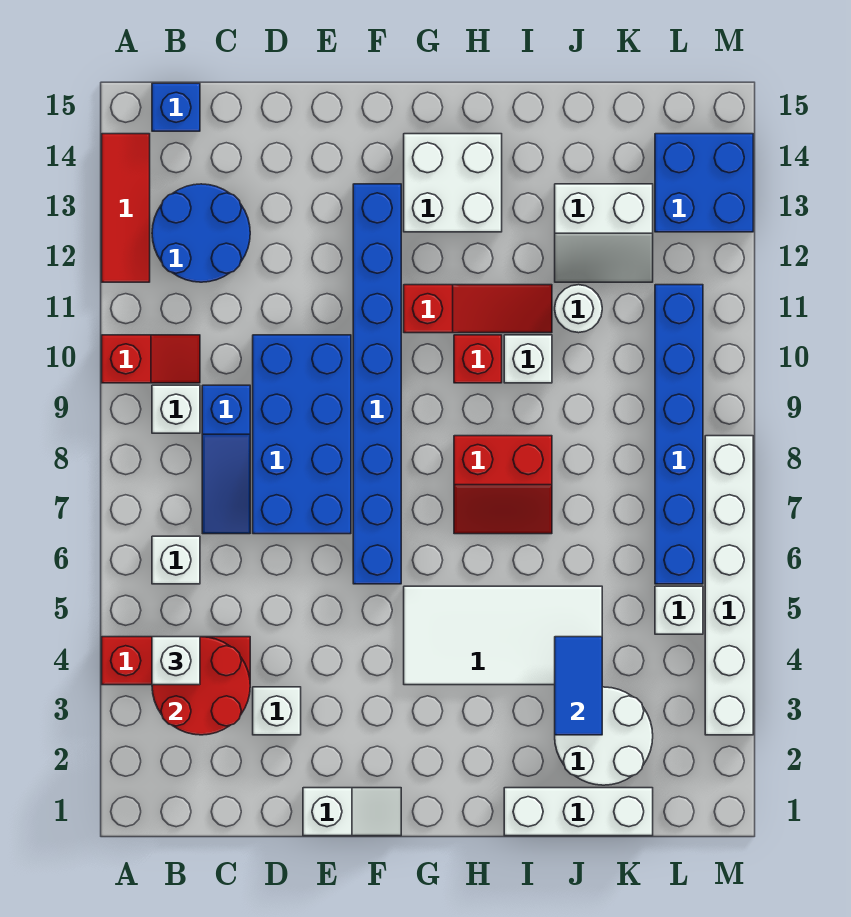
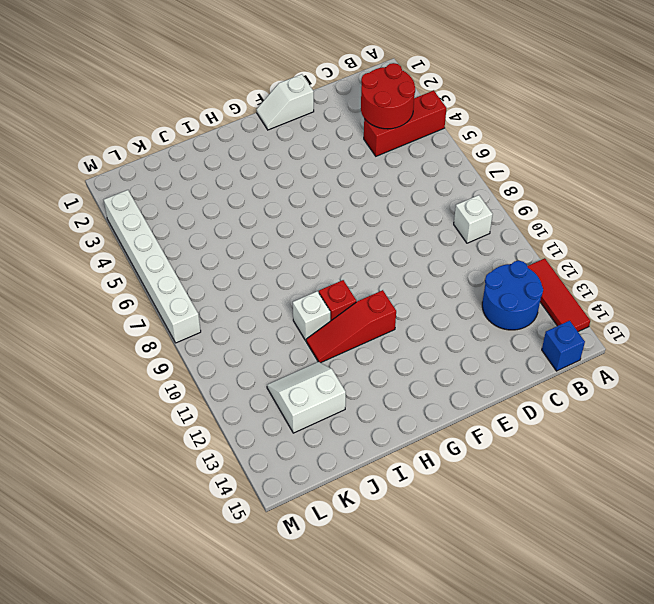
none -> red slope A10:B10 level 1 top A
none -> white brick B6 level 1
none -> blue slope C7:C9 level 1 top 9

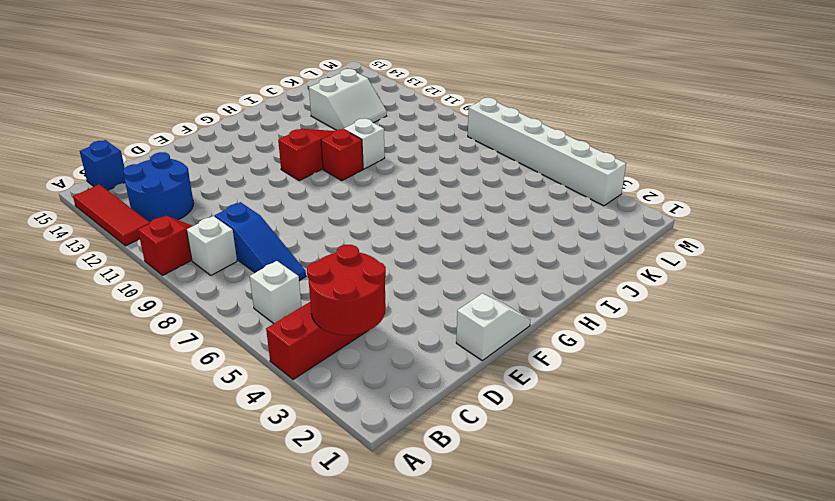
none -> white brick D3 level 1
none -> blue brick D7:E10 level 1
none -> blue brick F6:F13 level 1

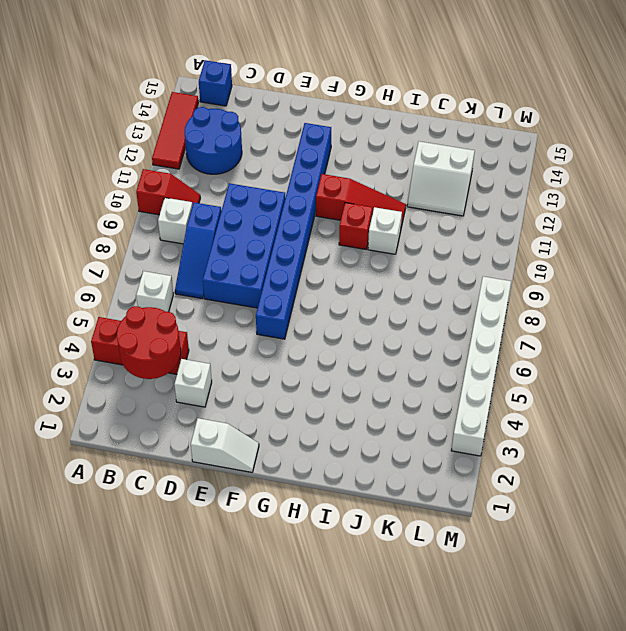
none -> white tile G4:J5 level 1
none -> white brick G13:H14 level 1
none -> red slope H7:I8 level 1 top 8

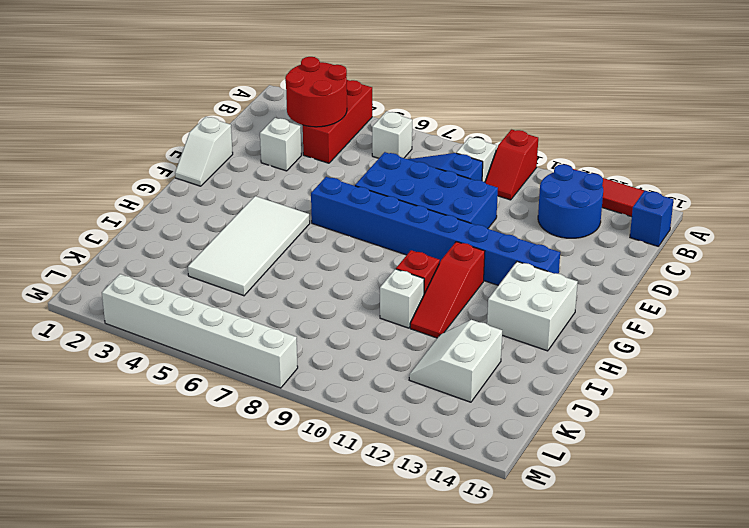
none -> red slope H7:I8 level 1 top 8
none -> white brick I1:K1 level 1
none -> white round brick J2:K3 level 1

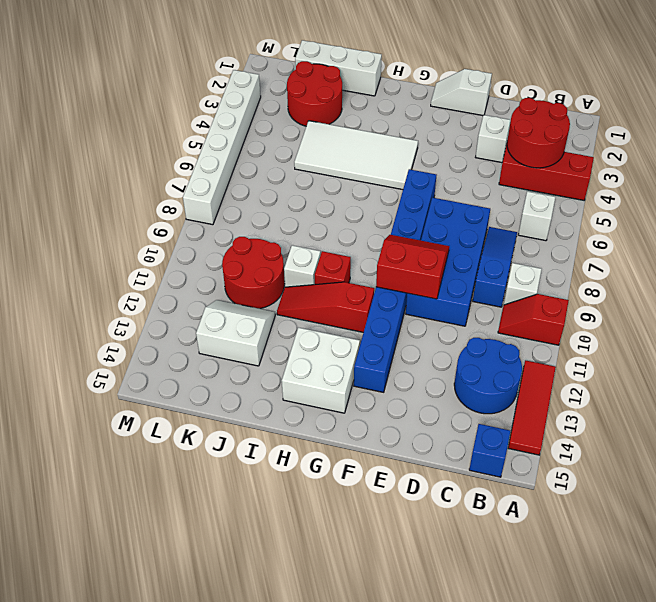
red slope E9:F10 level 2 top 10 -> red slope H7:I8 level 1 top 8
red round brick J2:K3 level 1 -> white round brick J2:K3 level 1
red round brick J10:K11 level 1 -> white round brick J11 level 1
none -> white brick L5 level 1
none -> blue brick L6:L11 level 1
none -> blue brick L13:M14 level 1

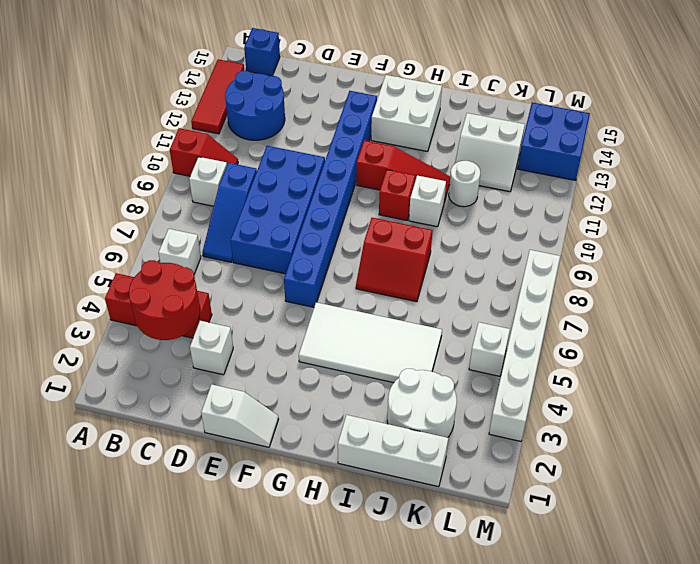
none -> blue brick L6:L11 level 1
none -> blue tile J3:J4 level 2
none -> white brick B4 level 3

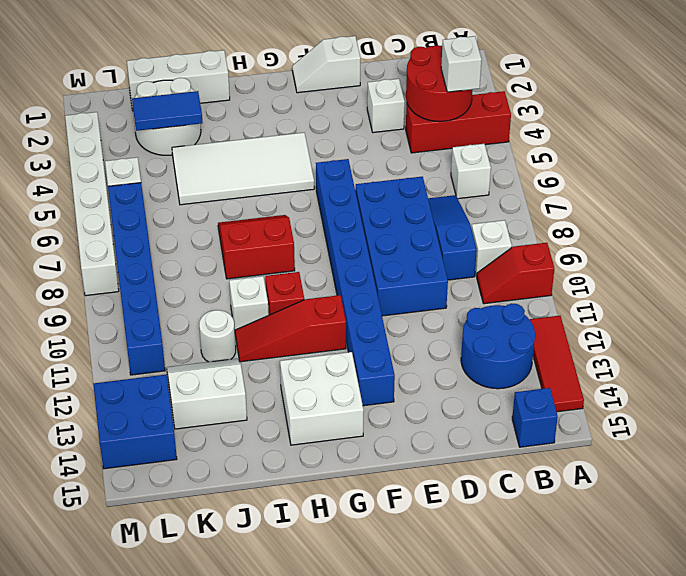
blue tile J3:K3 level 2 -> blue tile J3:J4 level 2

